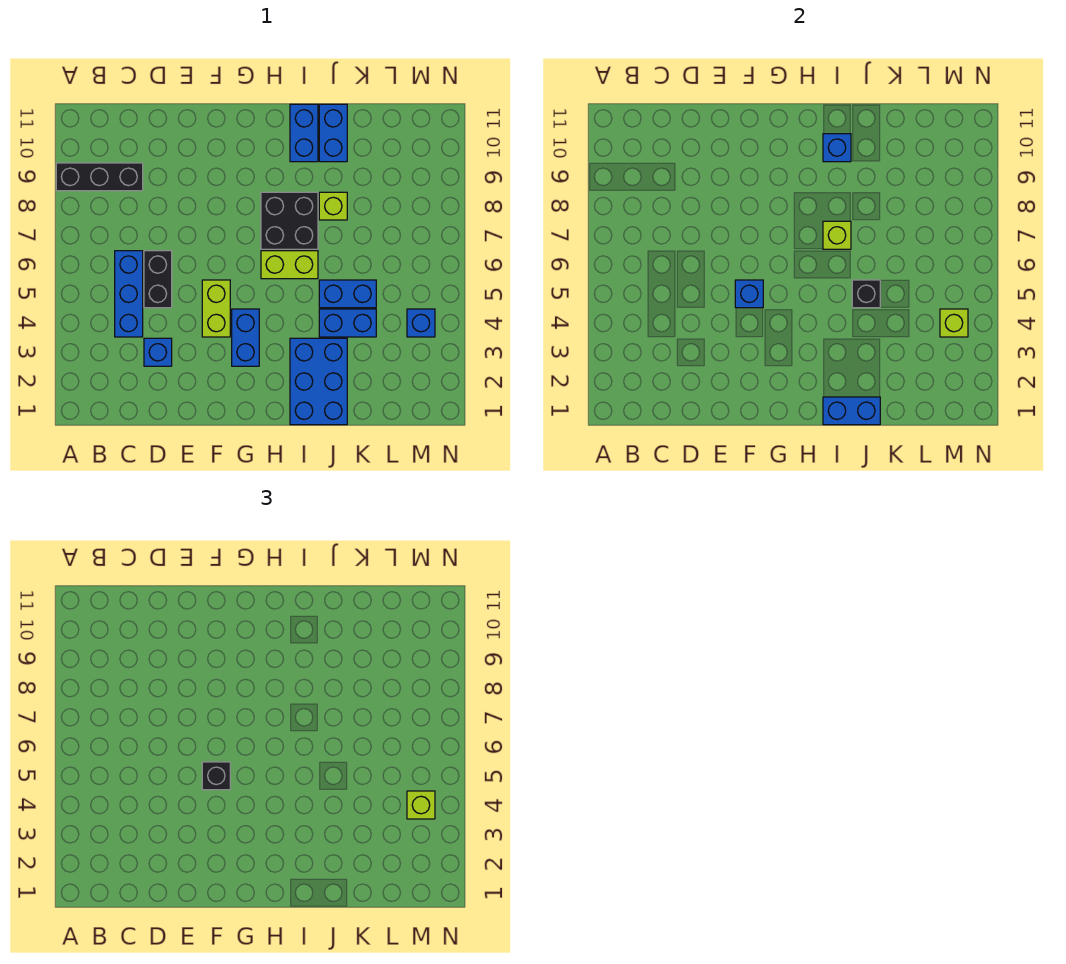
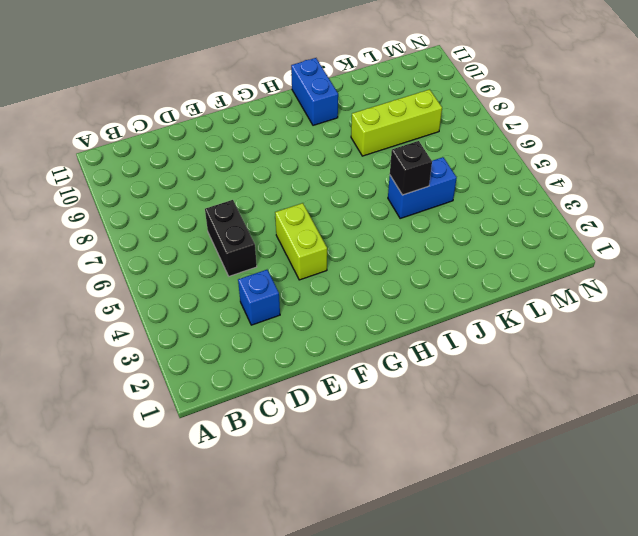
lime brick J8:L8 level 1 -> lime brick J8 level 1
none -> black brick A9:C9 level 1
none -> blue brick C4:C6 level 1
none -> blue brick G3:G4 level 1

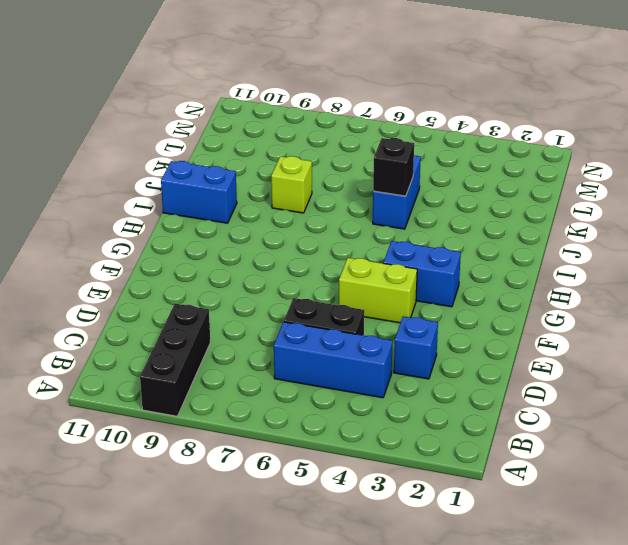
none -> lime brick H6:I6 level 1
none -> black brick H7:I8 level 1
none -> blue brick I1:J3 level 1

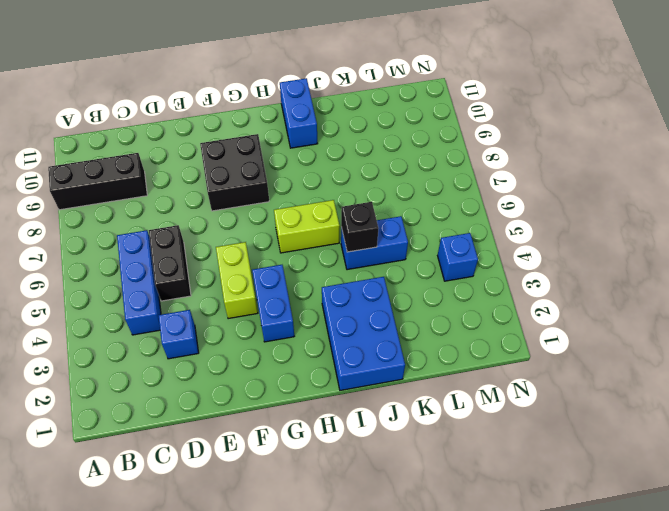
black brick F8:G9 level 1 -> black brick H7:I8 level 1
none -> blue brick J4:K4 level 1
none -> lime brick J8 level 1
none -> blue brick J10:J11 level 1

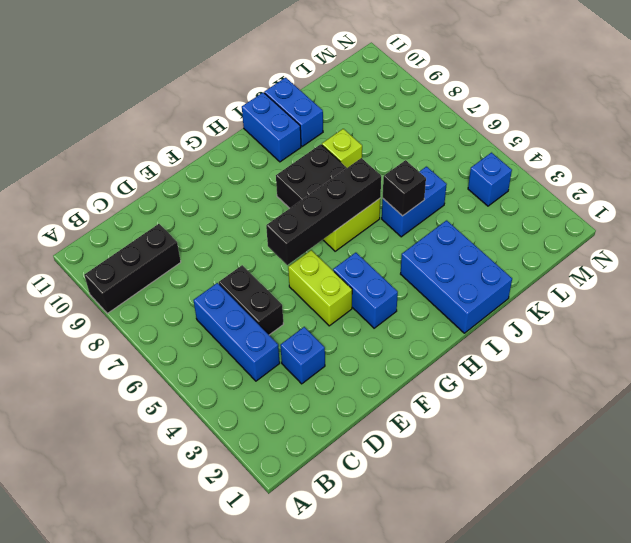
black brick F6:I6 level 2 -> none
none -> blue brick J4:K4 level 1
none -> blue brick F5 level 2
none -> blue brick I1:J1 level 2

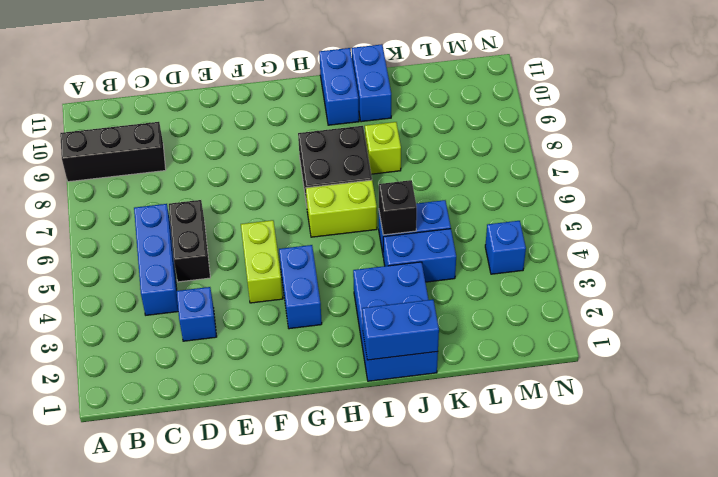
none -> blue brick F5 level 2
none -> lime brick I7 level 2
none -> blue brick I10 level 2

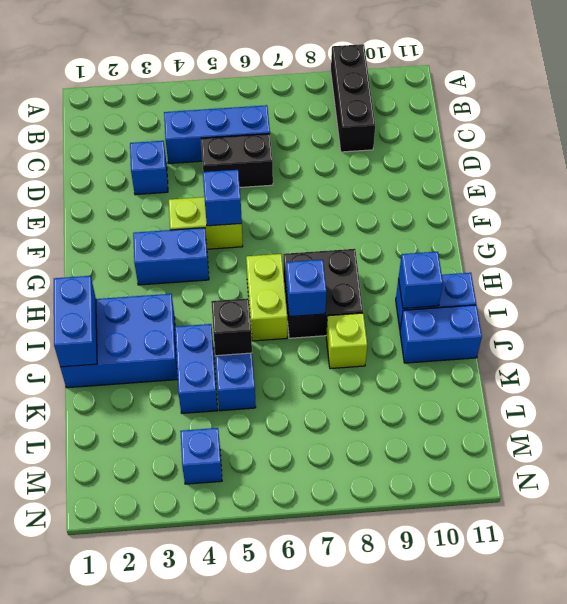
blue brick I7 level 2 -> lime brick I7 level 2
none -> lime brick M4 level 2
none -> black brick F5 level 3
none -> lime brick M4 level 3

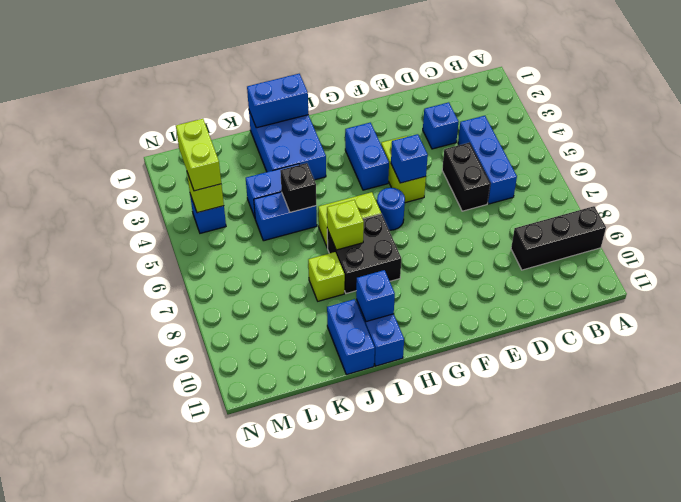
blue round brick G6 level 1 -> none
lime brick M3:M4 level 3 -> lime brick M4 level 3
none -> black brick F5 level 3

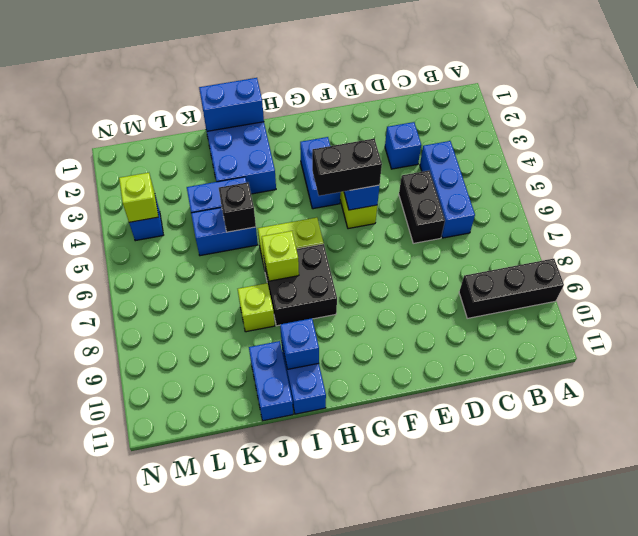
black brick F5:G5 level 3 -> black brick F5 level 3
none -> lime brick M4 level 3

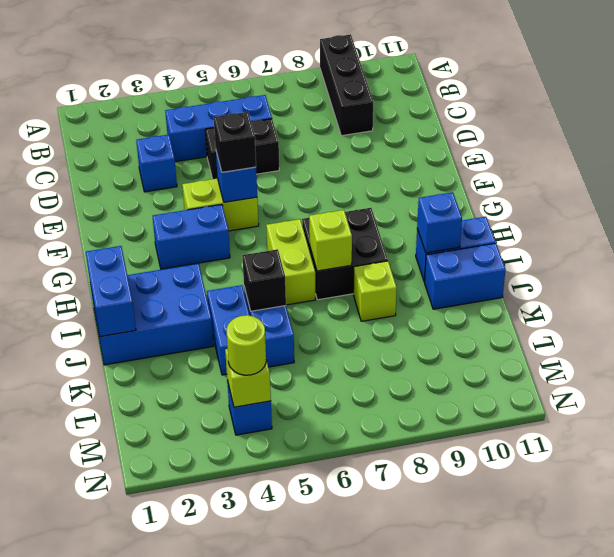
lime round brick M4 level 3 -> lime brick M4 level 3

